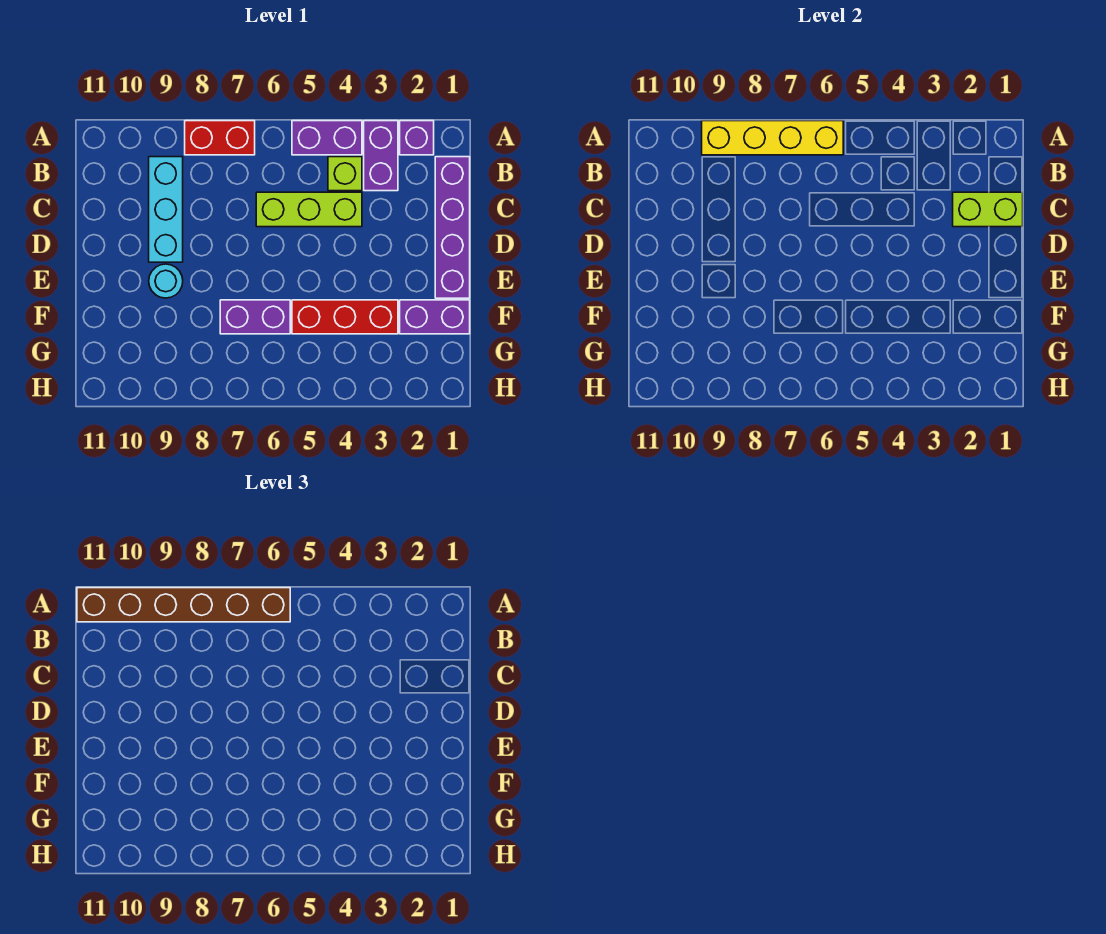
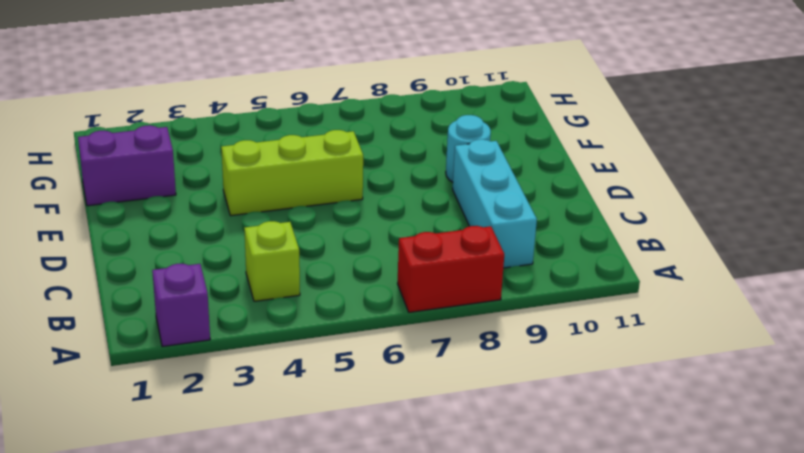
lime brick E4:E6 level 1 -> lime brick C4:C6 level 1
none -> purple brick A3:B3 level 1
none -> purple brick A4:A5 level 1
none -> purple brick B1:E1 level 1

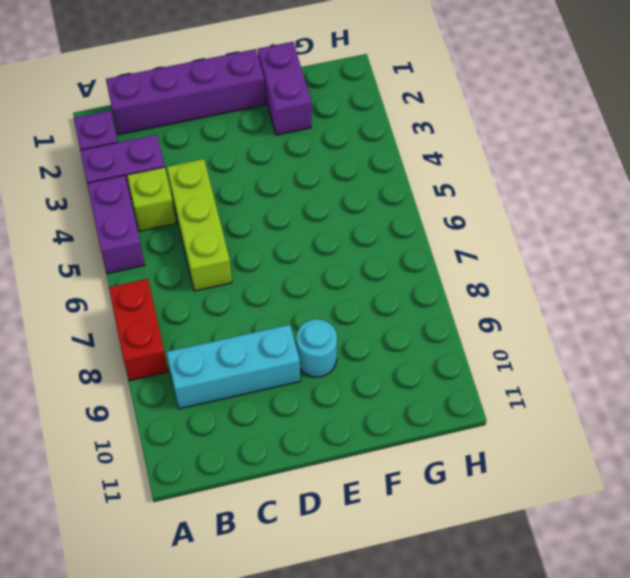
none -> red brick F3:F5 level 1
none -> purple brick F6:F7 level 1
none -> yellow brick A6:A9 level 2

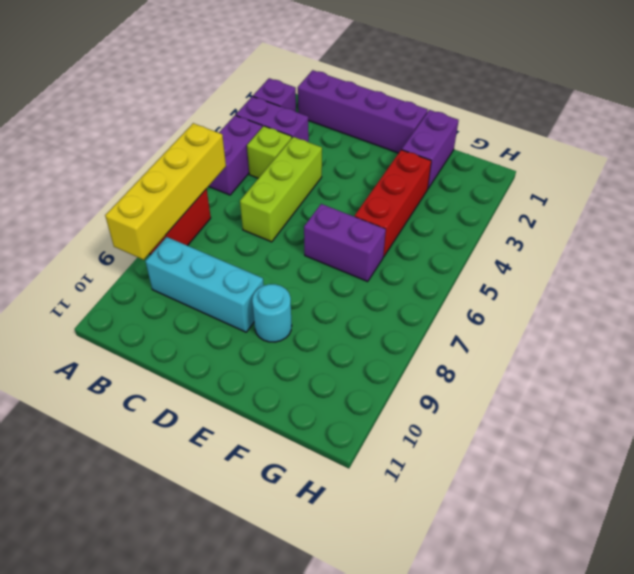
purple brick E6:F6 level 1 -> purple brick F6:F7 level 1
none -> lime brick C1:C2 level 2
none -> brown brick A6:A11 level 3

